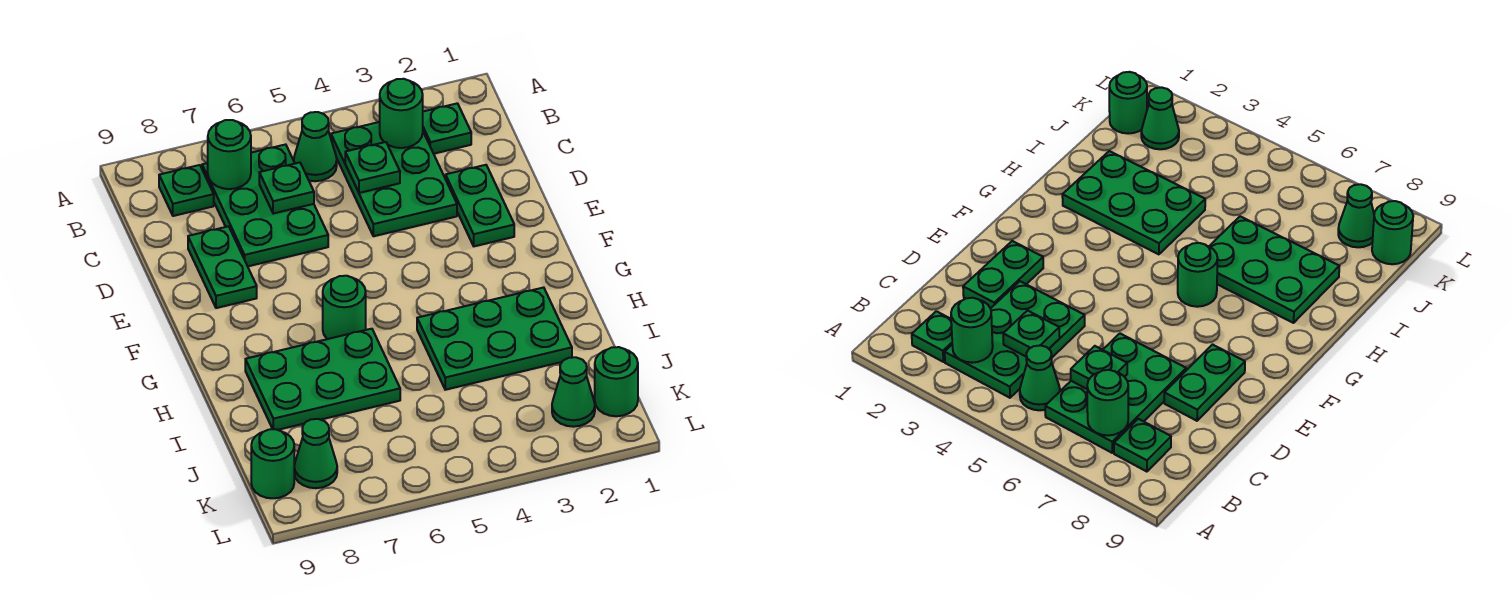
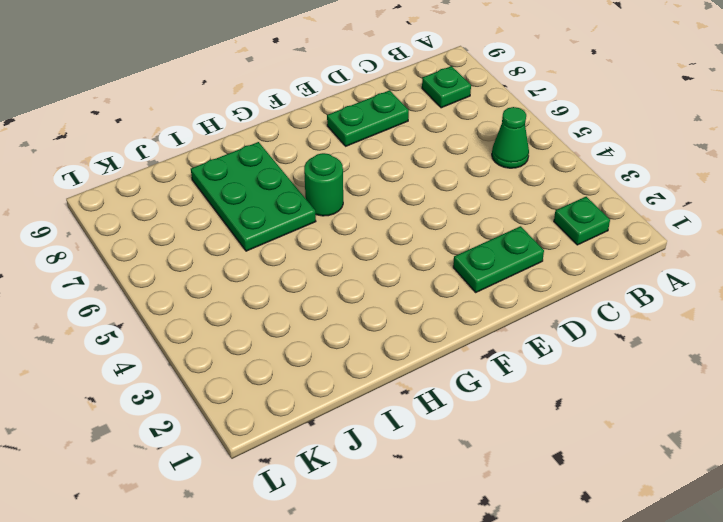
none -> green plate B3:D4 level 1
none -> green plate B6:D7 level 1
none -> green plate H2:I4 level 1

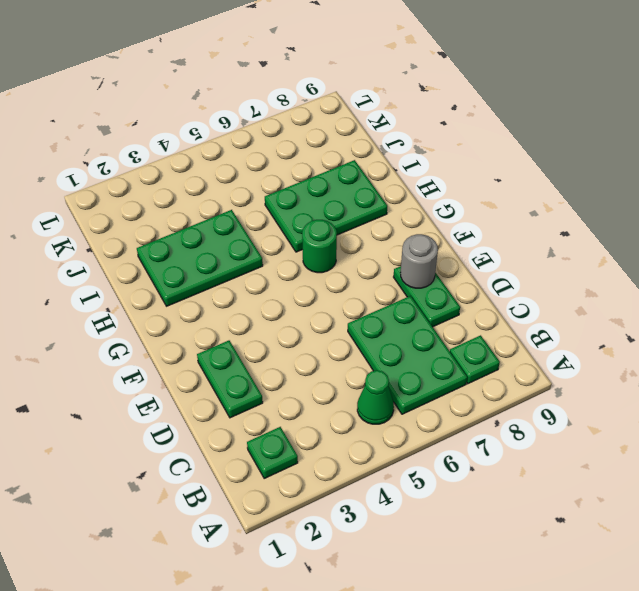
grey round brick E8 level 2 -> none
none -> green plate B3:D4 level 1
none -> green round brick K1 level 1
none -> green cone K2 level 1

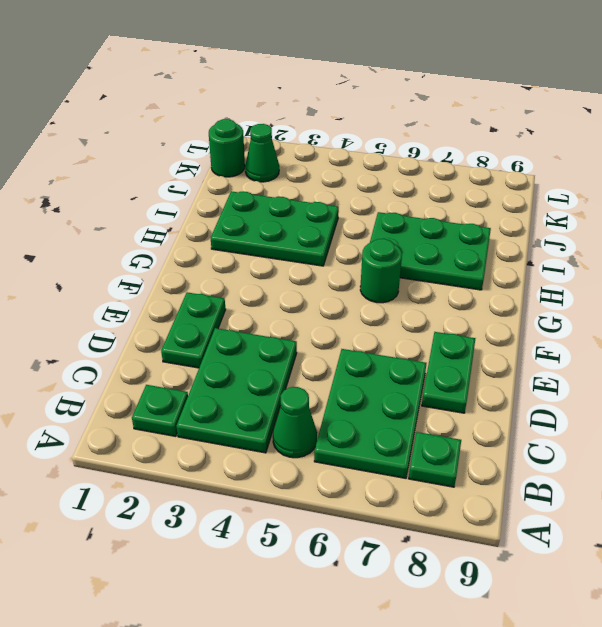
none -> green cone K8 level 1
none -> green round brick K9 level 1
none -> green round brick B3 level 2

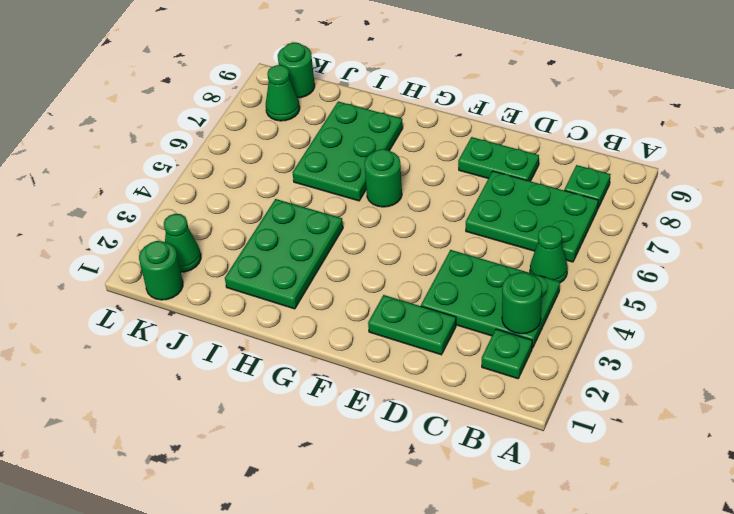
none -> green round brick B7 level 2
none -> green plate C4 level 2
none -> green plate C6 level 2

